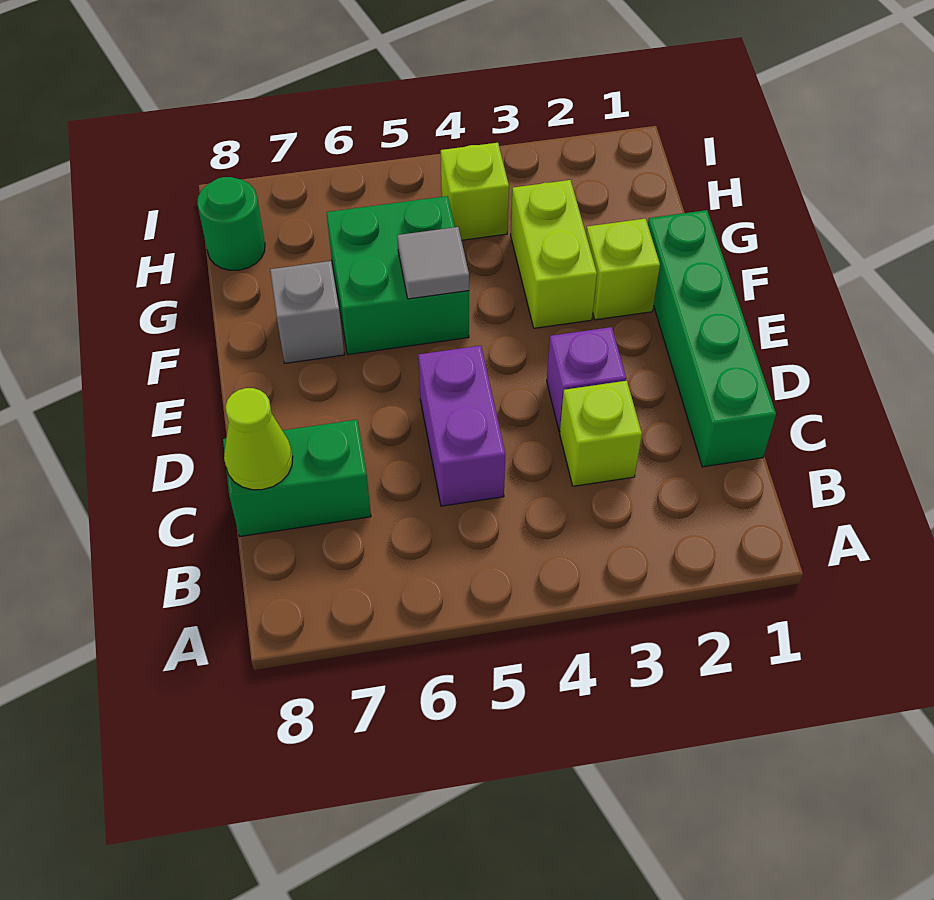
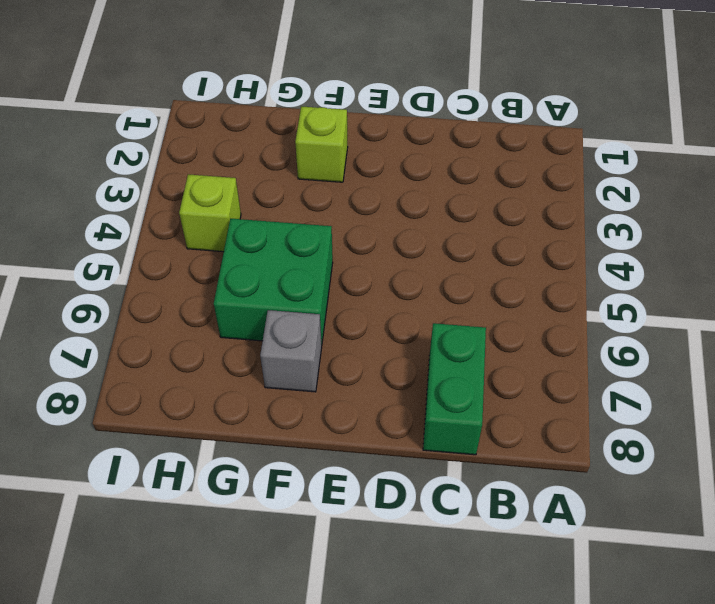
none -> green brick C1:F1 level 1
none -> lime brick C3 level 1
none -> purple brick C5:D5 level 1

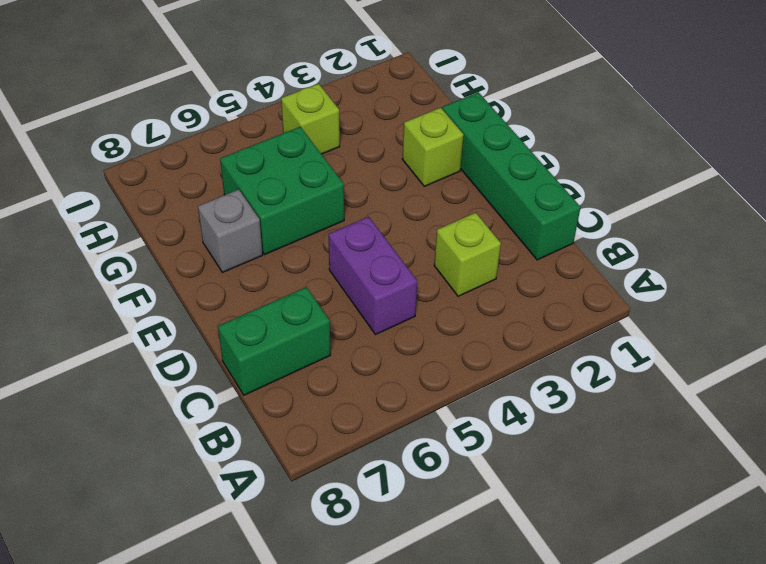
none -> purple brick D3 level 1
none -> lime brick F3:G3 level 1
none -> green round brick H8 level 1

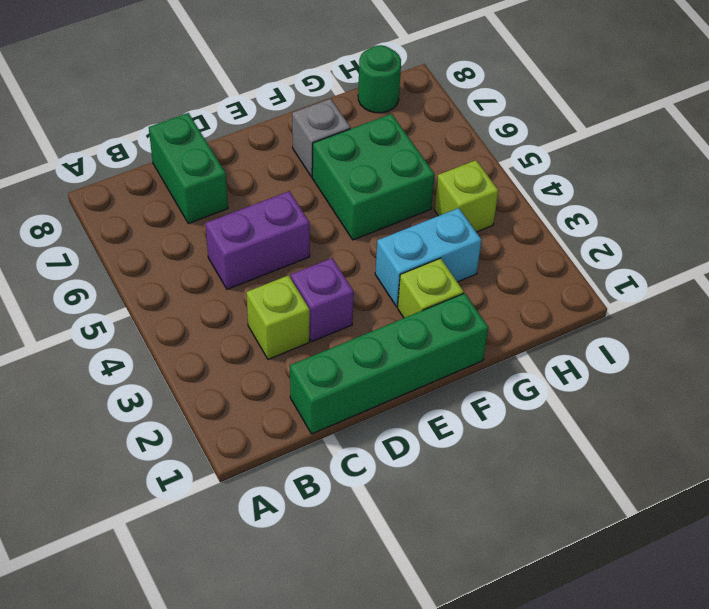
cyan brick F3:G3 level 1 -> lime brick F3:G3 level 1
none -> lime cone C8 level 2
none -> grey tile F5 level 2

